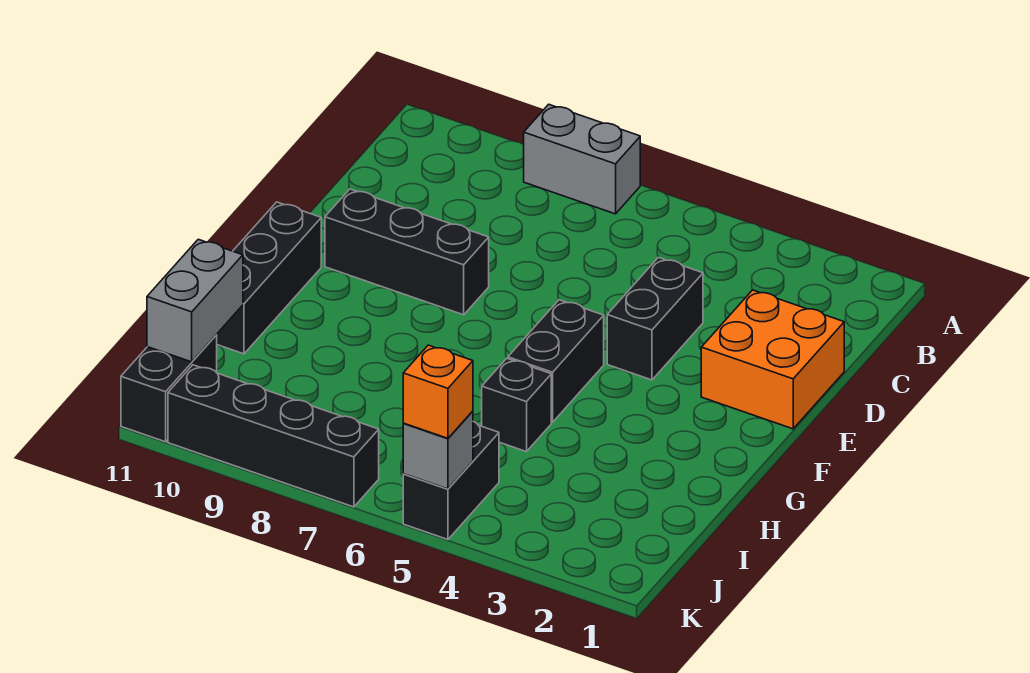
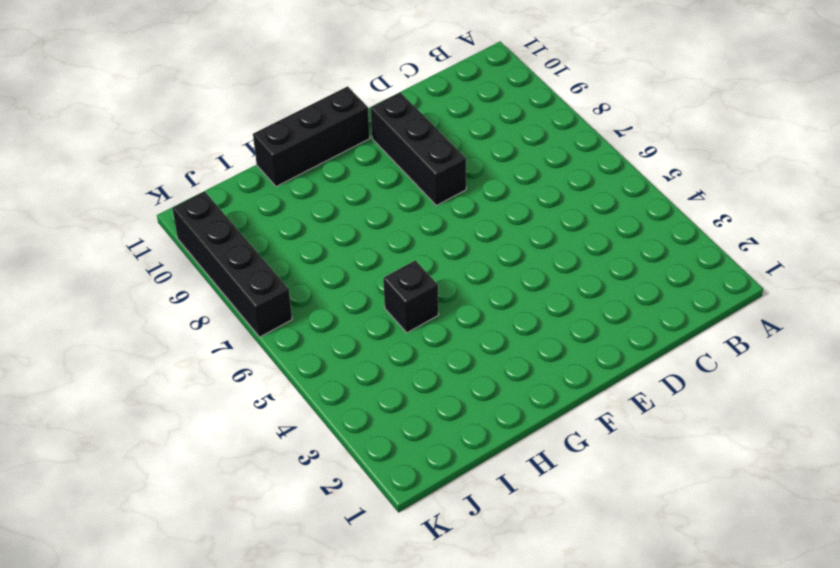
none -> grey brick A7:A8 level 1
none -> orange brick D1:E2 level 1
none -> black brick D4:E4 level 1

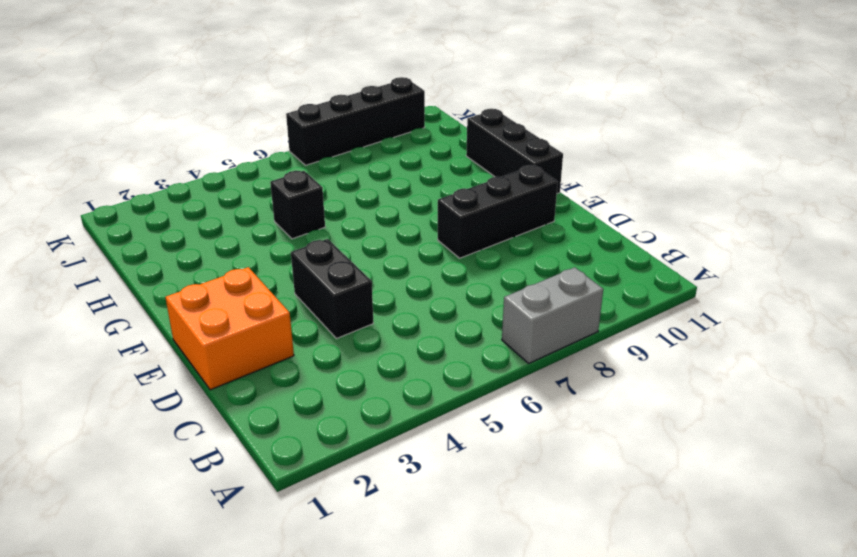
none -> black brick F5:G5 level 1
none -> black brick J5:K5 level 1
none -> black brick J11:K11 level 1

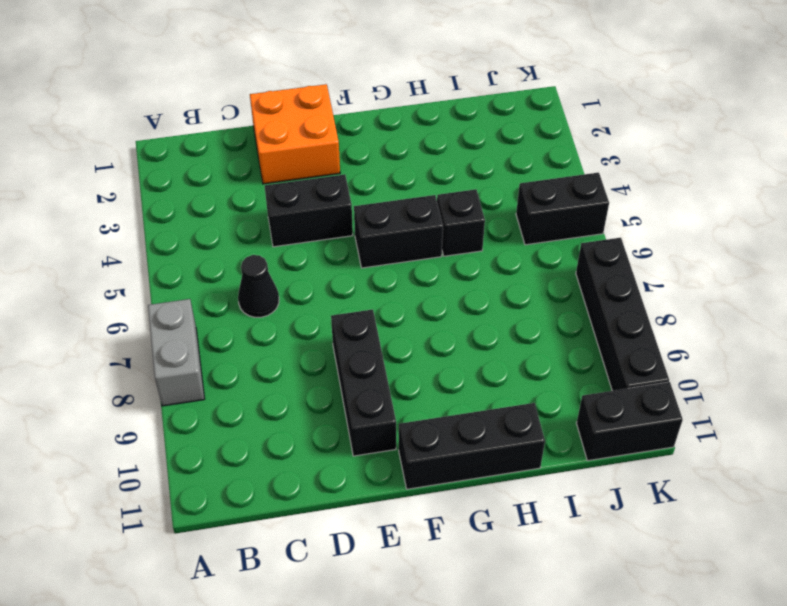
black cone C6 level 1 -> none
none -> grey brick I11:J11 level 2
none -> grey brick K5 level 2
none -> orange brick K5 level 3

